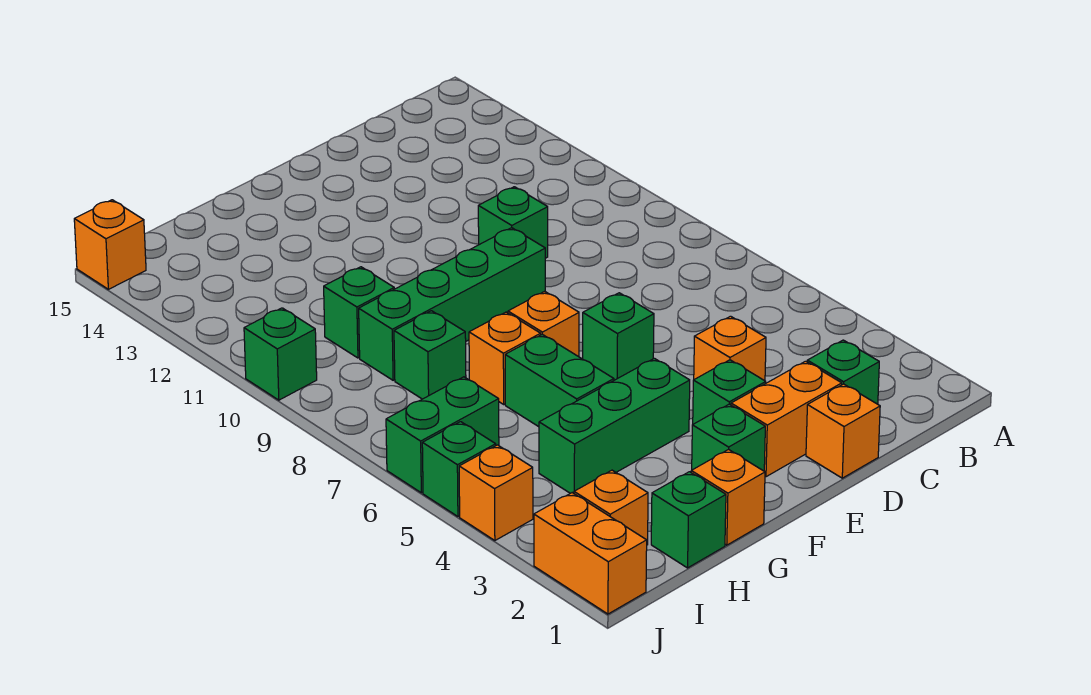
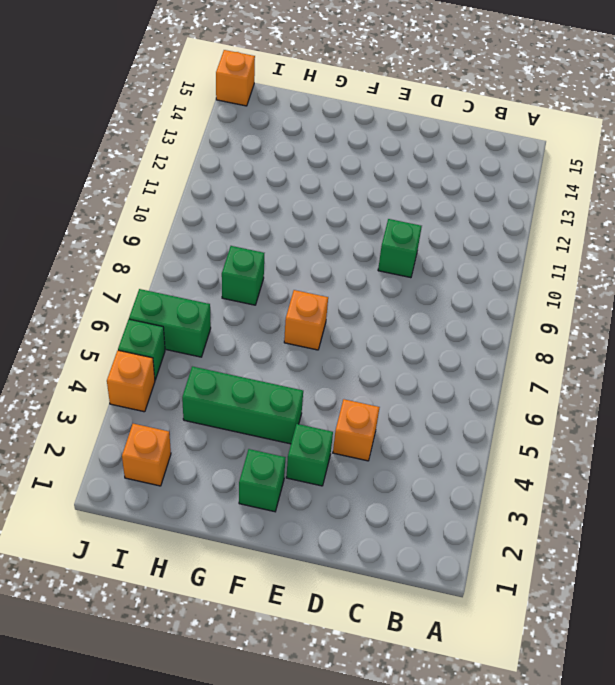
none -> green brick C2 level 1
none -> orange brick D1 level 1
none -> orange brick D2:E2 level 1

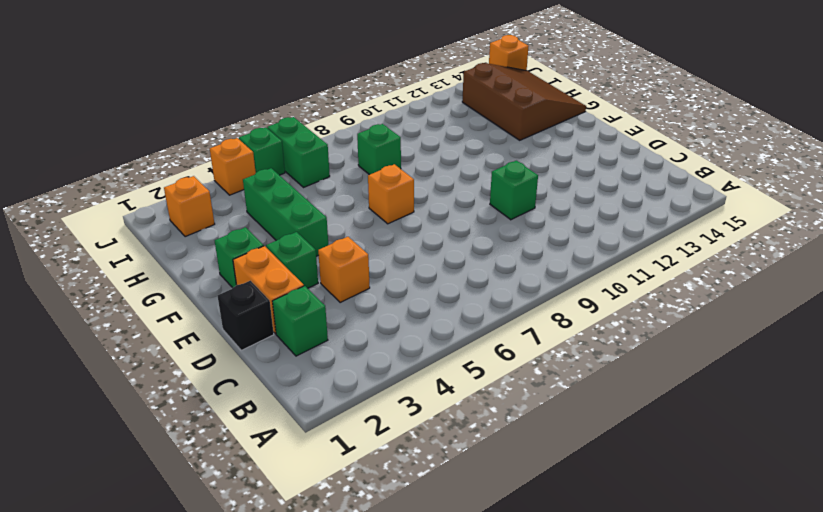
black brick D1 level 1 -> orange brick D1 level 1
brown slope G13:I15 level 1 top 13 -> none
none -> green brick E6 level 1
none -> green brick E9:H9 level 1
none -> orange brick G1 level 1

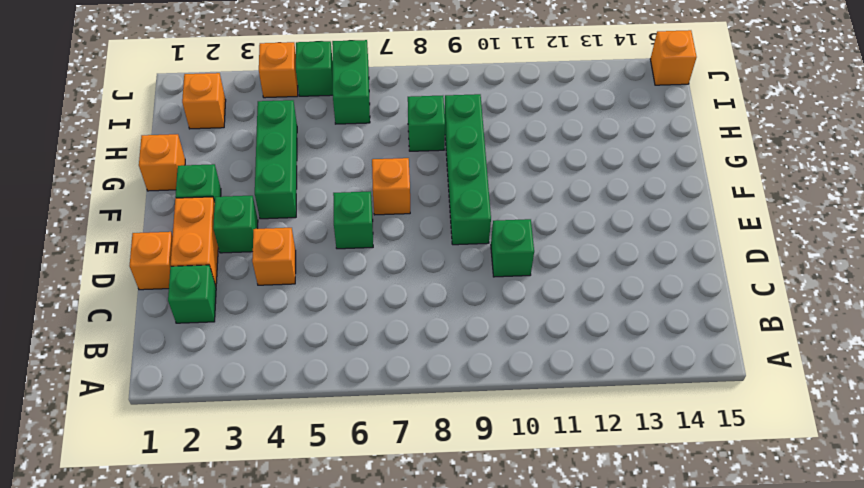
none -> green brick G5:G6 level 1
none -> orange brick G7 level 1
none -> green brick H1 level 1

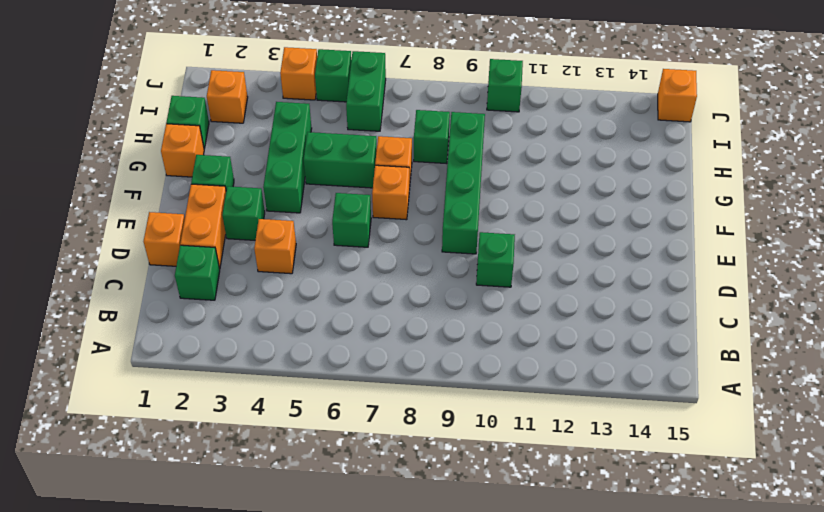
none -> green brick H10 level 1
none -> orange brick J1:J2 level 1

